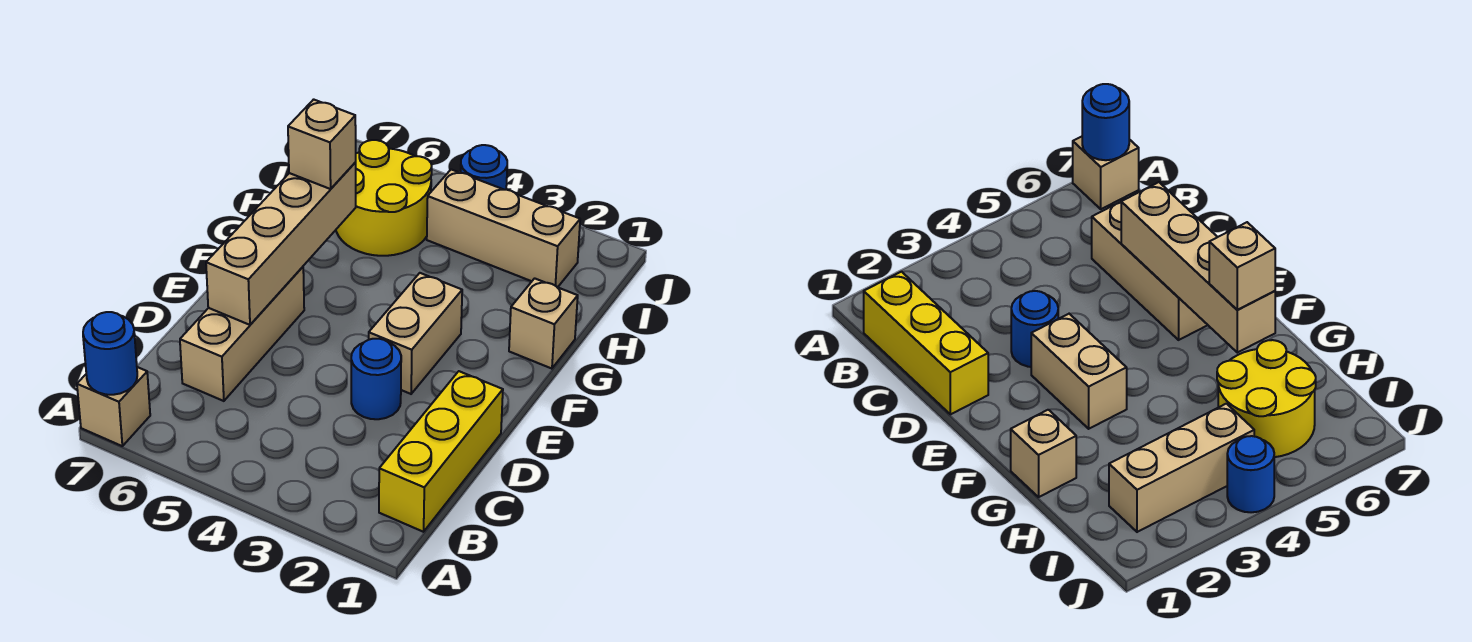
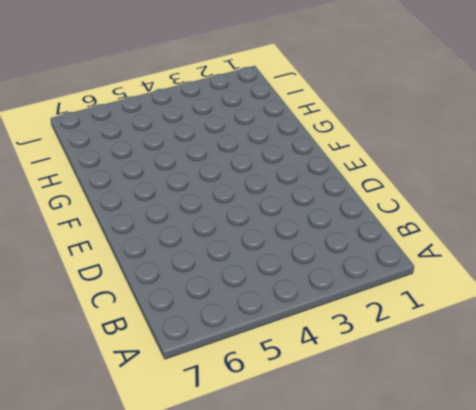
none -> tan brick A7 level 1
none -> yellow brick B1:D1 level 1
none -> tan brick C6:E6 level 1

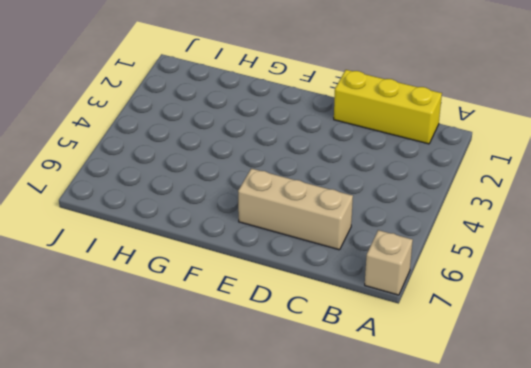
none -> blue round brick D3 level 1
none -> tan brick E3:F3 level 1
none -> tan brick G1 level 1

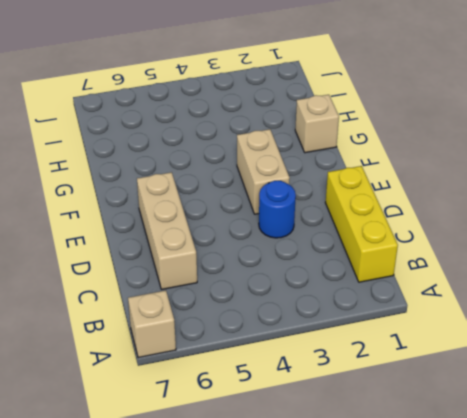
none -> yellow round brick H5:I6 level 1
none -> tan brick I2:I4 level 1
none -> blue round brick J4 level 1

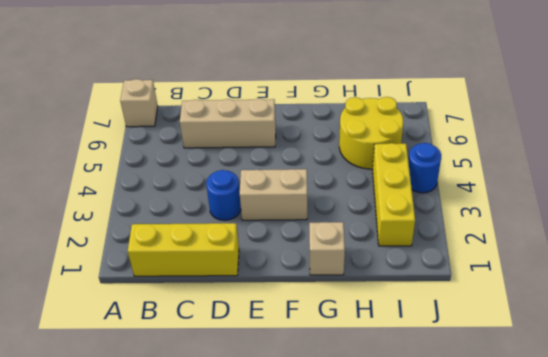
yellow brick I2:I4 level 1 -> tan brick I2:I4 level 1
none -> blue round brick A7 level 2
none -> tan brick D6:G6 level 2
none -> tan brick G6 level 3

